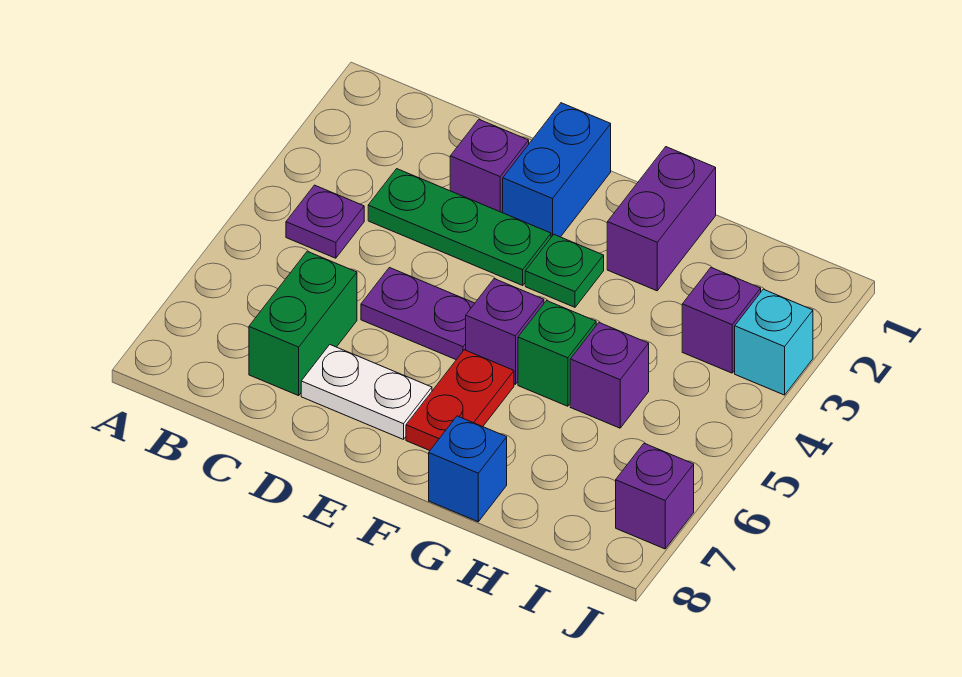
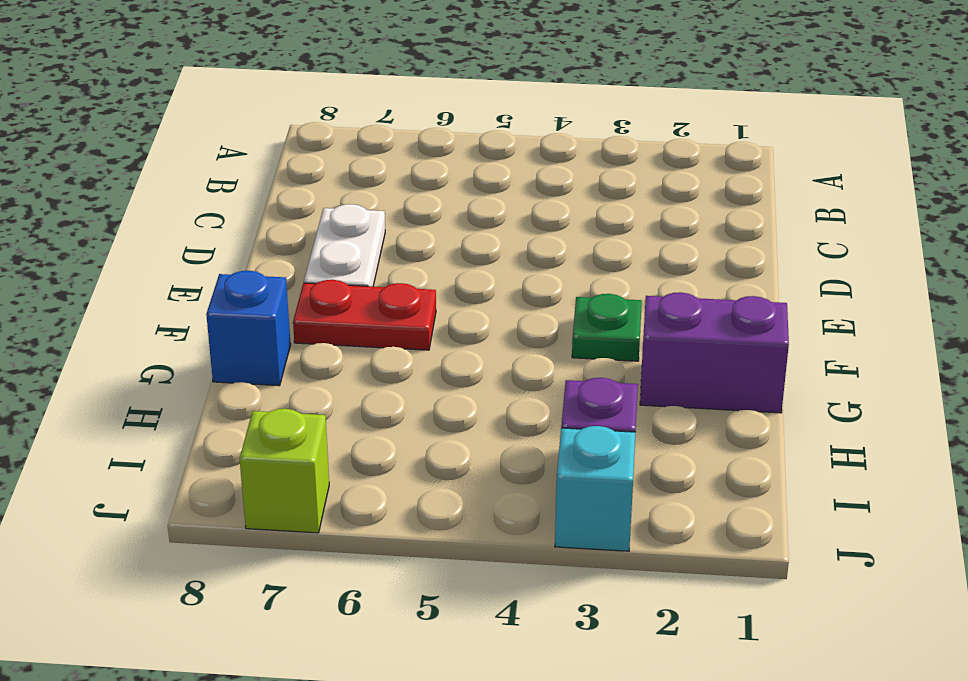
lime brick J7 level 1 -> purple brick J7 level 1
none -> purple plate B4 level 1
none -> green plate C3:E3 level 1
none -> green brick C6:C7 level 1

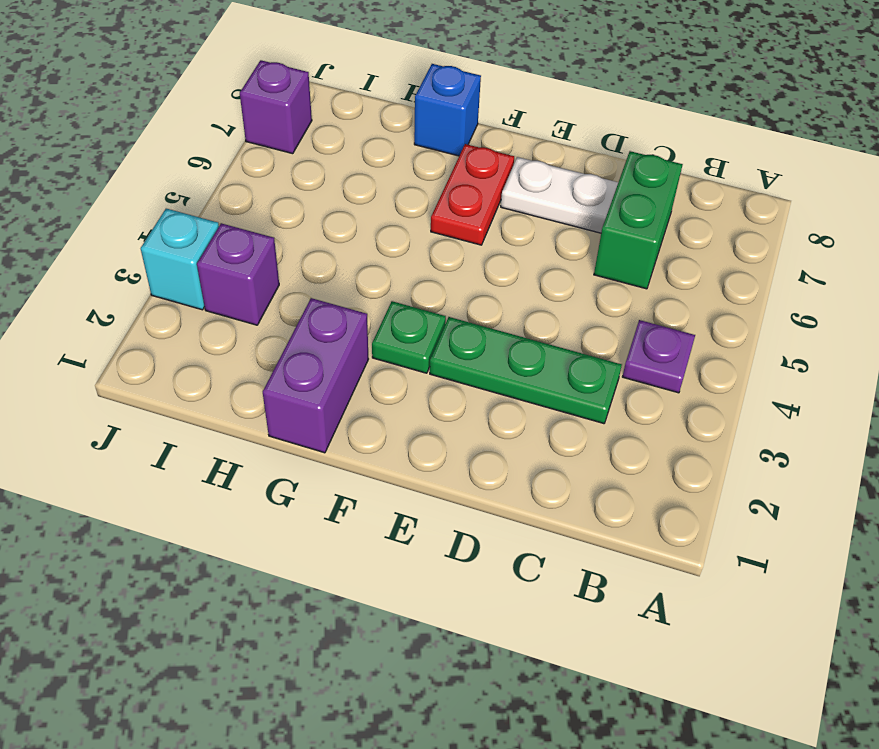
none -> purple brick D2 level 1
none -> purple plate D5:E5 level 1
none -> blue brick E1:E2 level 1

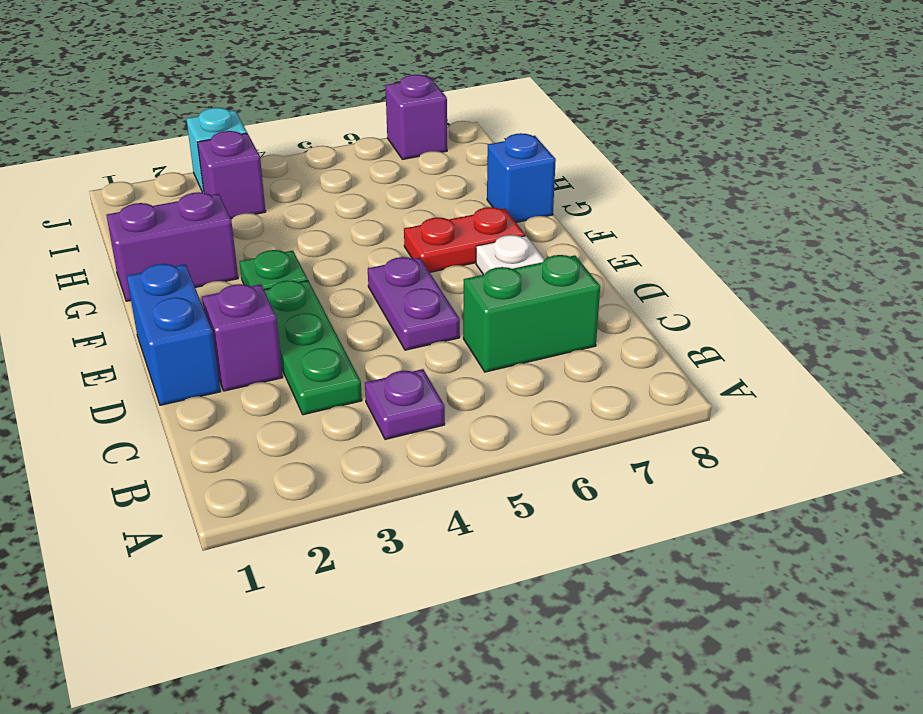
blue brick D1:E1 level 1 -> blue brick E1:E2 level 1
none -> purple brick F5 level 1
none -> green brick G5 level 1
none -> purple brick H5 level 1

